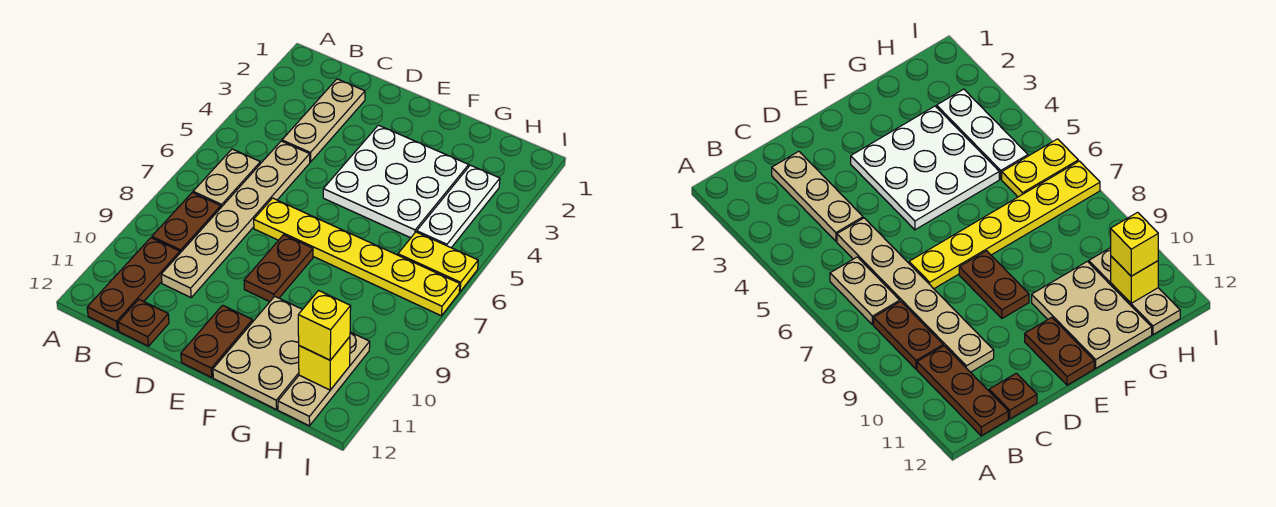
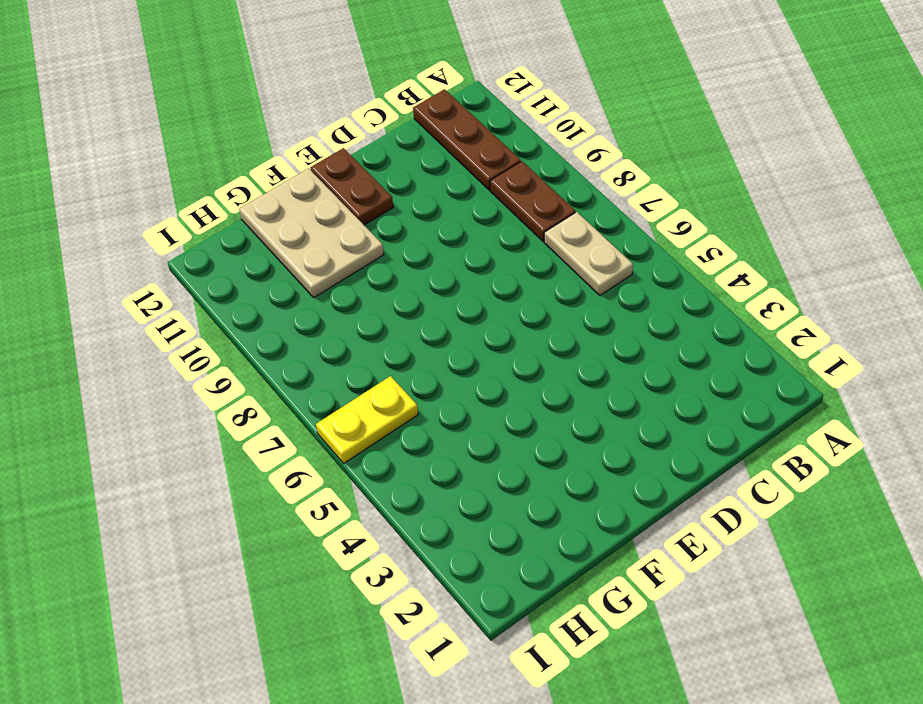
none -> tan plate C2:C4 level 1
none -> tan plate C5:C10 level 1
none -> brown plate C12 level 1

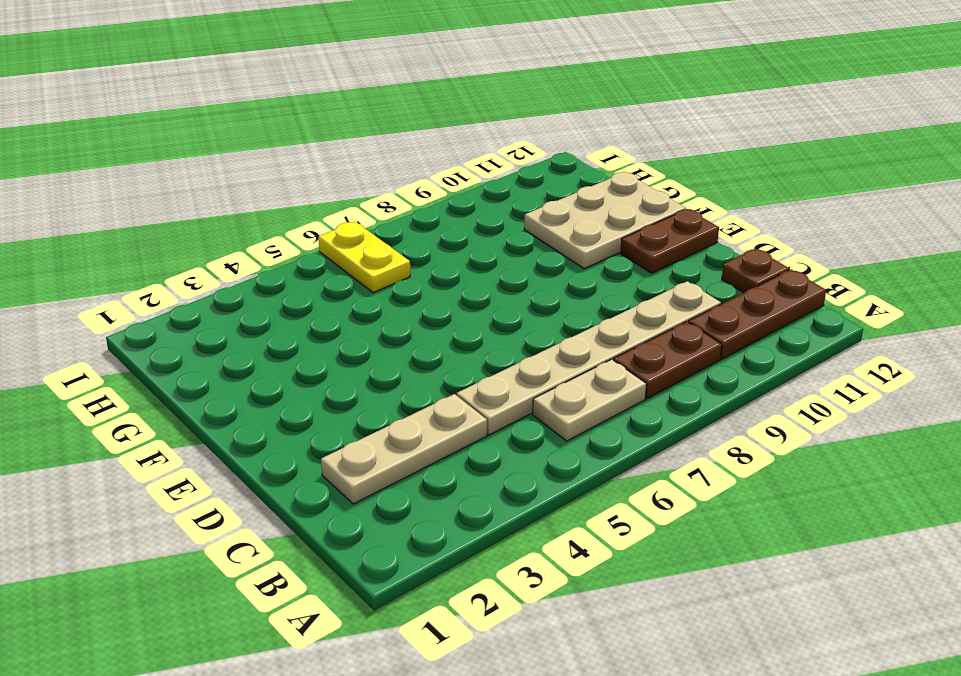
none -> yellow plate D7:I7 level 1
none -> white plate E3:G5 level 1
none -> brown plate E8:E9 level 1

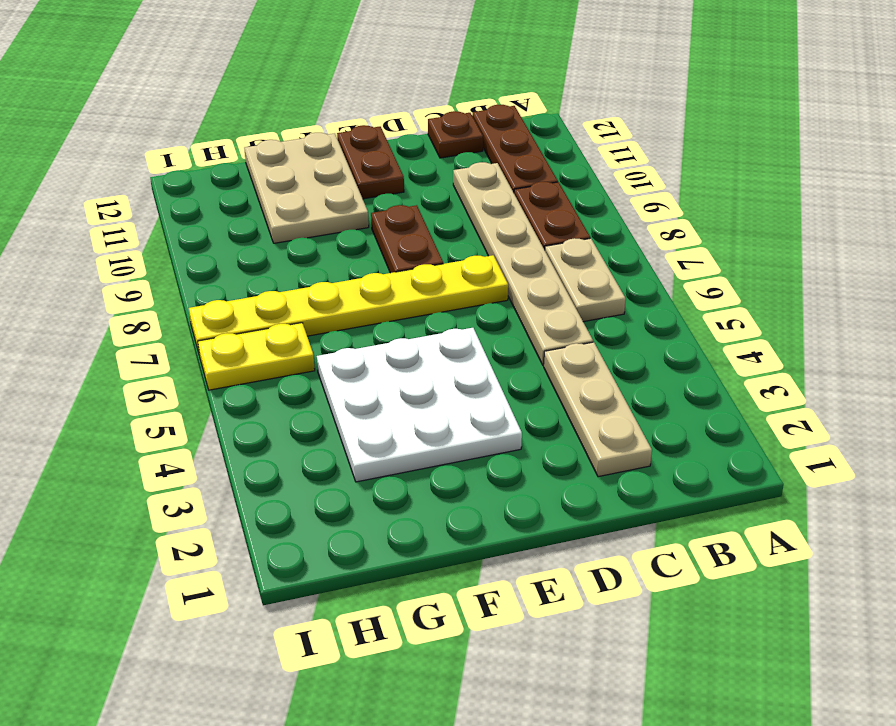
none -> white plate H3:H5 level 1
none -> tan plate H10:H12 level 1
none -> yellow brick H11 level 2

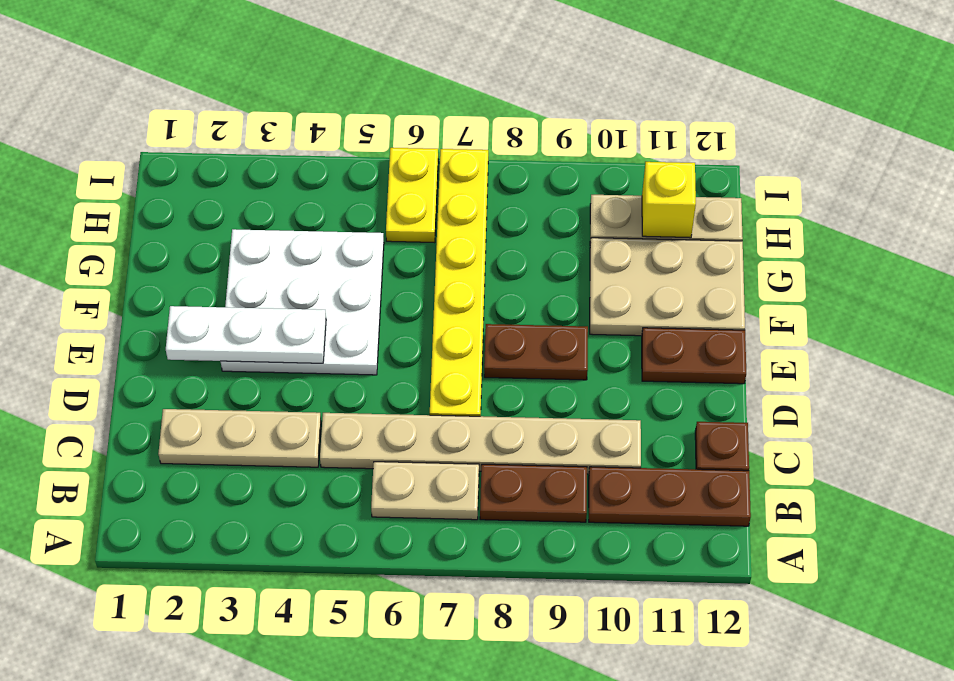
white plate E2:E4 level 2 -> white plate H3:H5 level 1
none -> yellow brick H11 level 3

